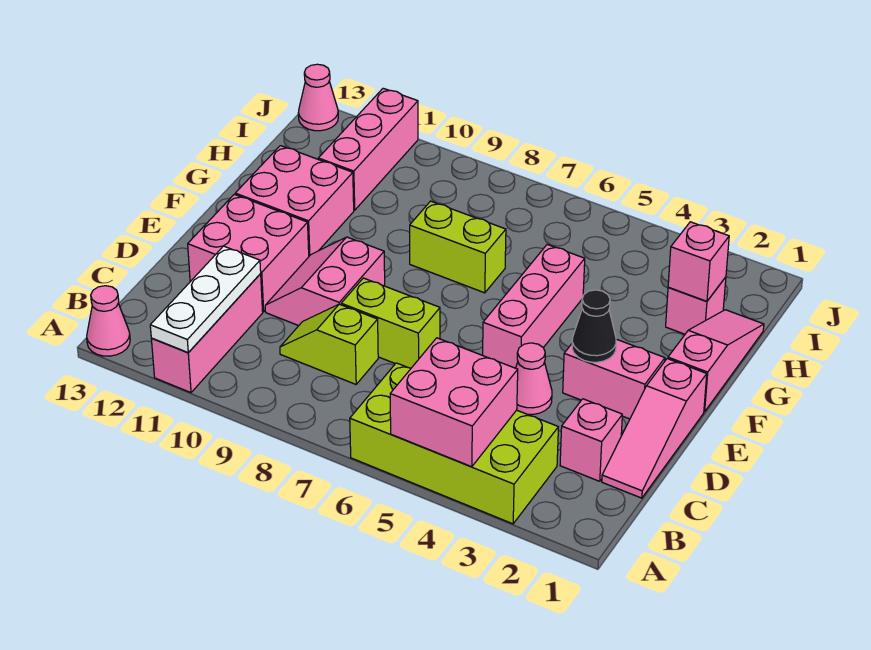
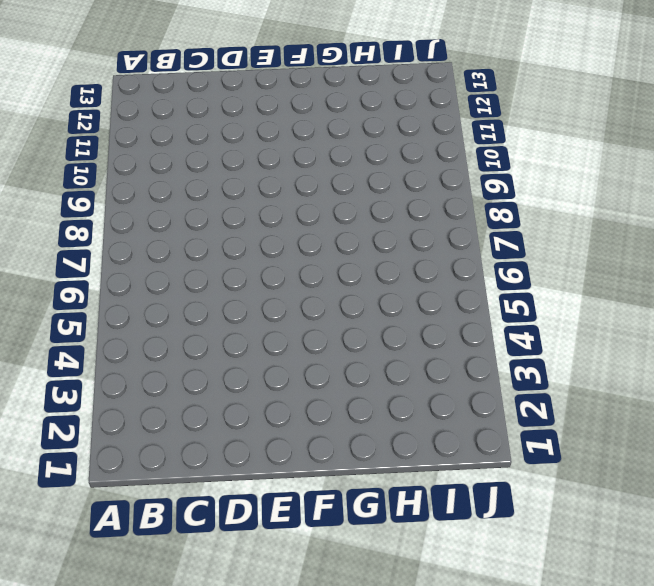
none -> lime brick A3:B6 level 1
none -> pink brick A11:C11 level 1
none -> pink cone A13 level 1

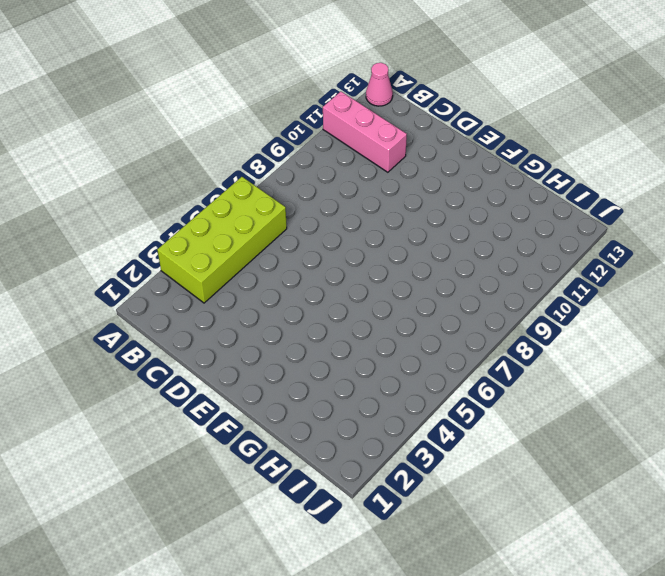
none -> pink slope C1:E1 level 1 top E
none -> pink brick C2 level 1
none -> lime slope C8:C9 level 1 top 8

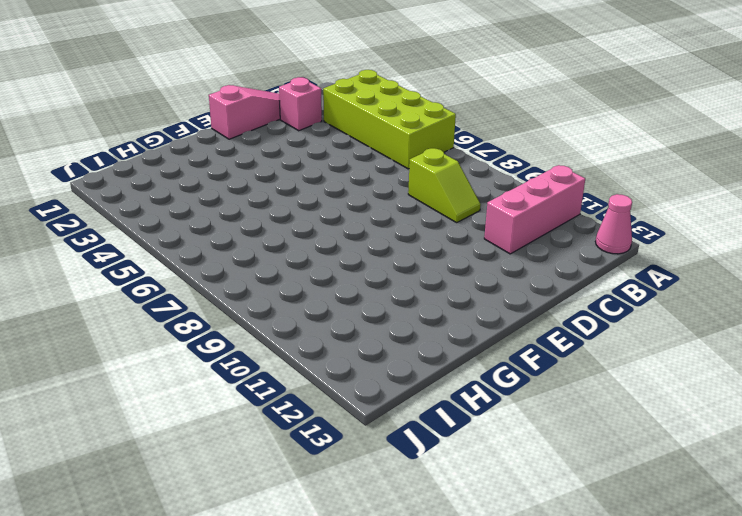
none -> pink cone D4 level 1
none -> lime brick D7:D8 level 1
none -> pink slope D9:E10 level 1 top 9

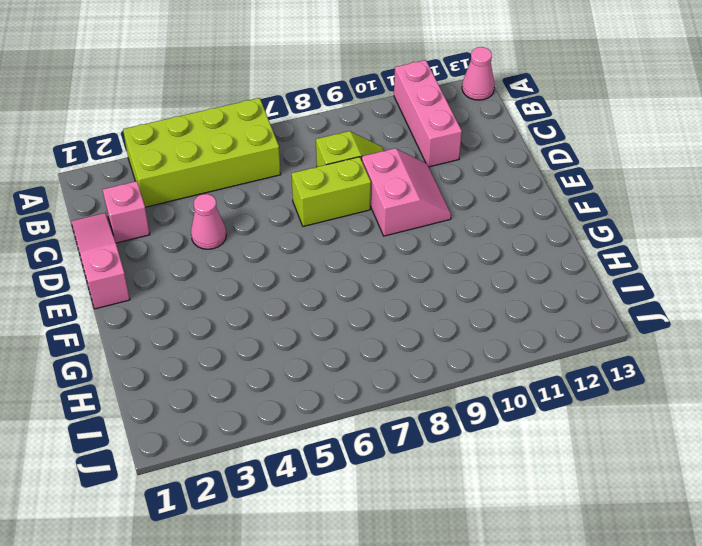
none -> pink brick D11:E12 level 1
none -> pink brick E2:E3 level 1
none -> pink brick E5:G5 level 1

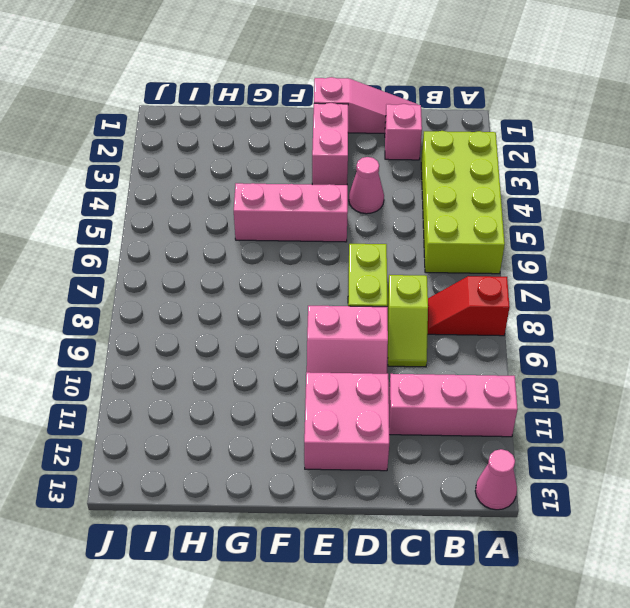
red slope A8:B8 level 1 top A -> none
none -> pink slope F1:H1 level 1 top F
none -> pink brick F11:G12 level 1
none -> lime brick G7:G8 level 1

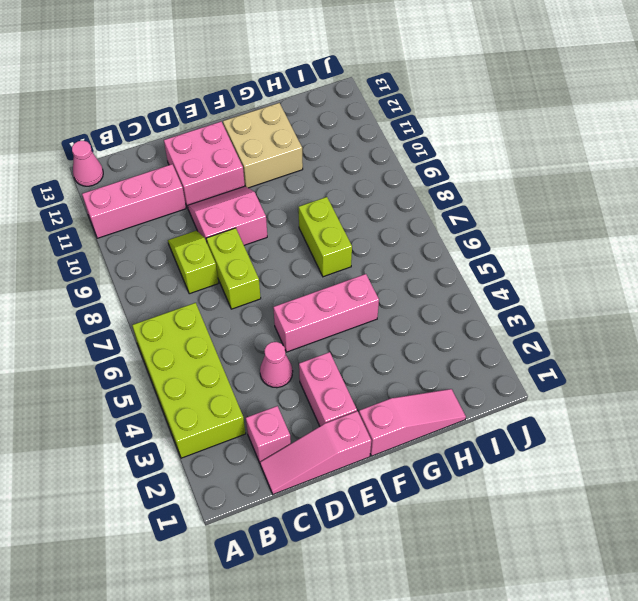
tan brick F11:G12 level 1 -> pink brick F11:G12 level 1
none -> pink brick H2 level 1
none -> pink brick H11:J11 level 1
none -> pink cone J13 level 1

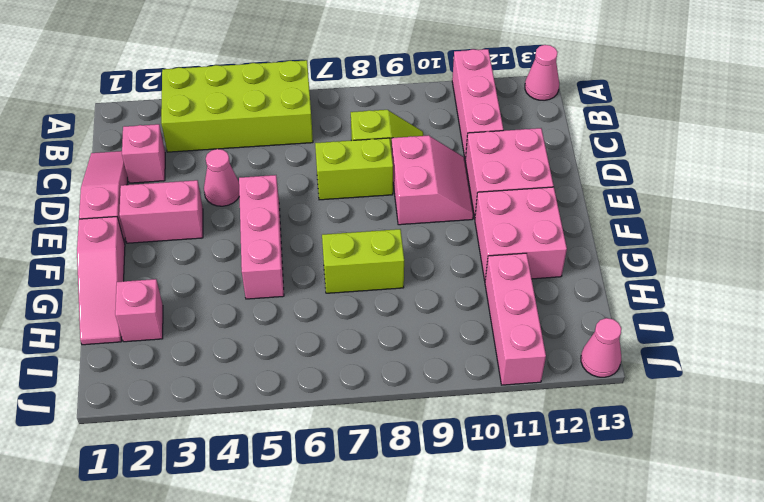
none -> pink brick A4:B5 level 2
none -> white plate A11:C11 level 2
none -> black cone E3 level 2

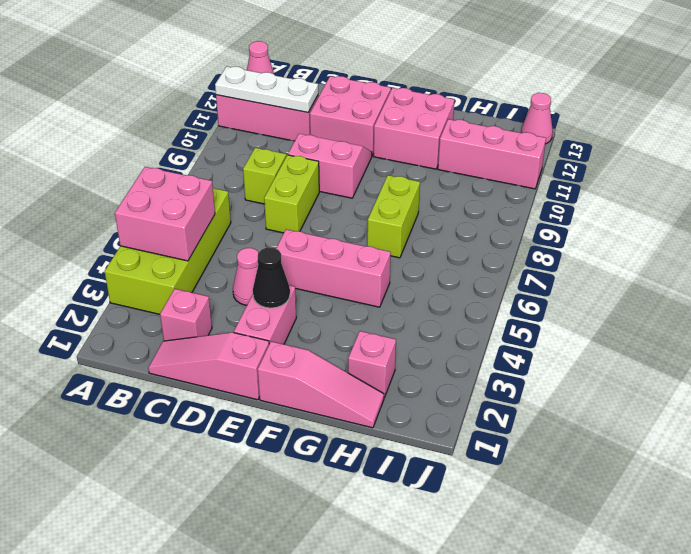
none -> pink brick H2 level 2

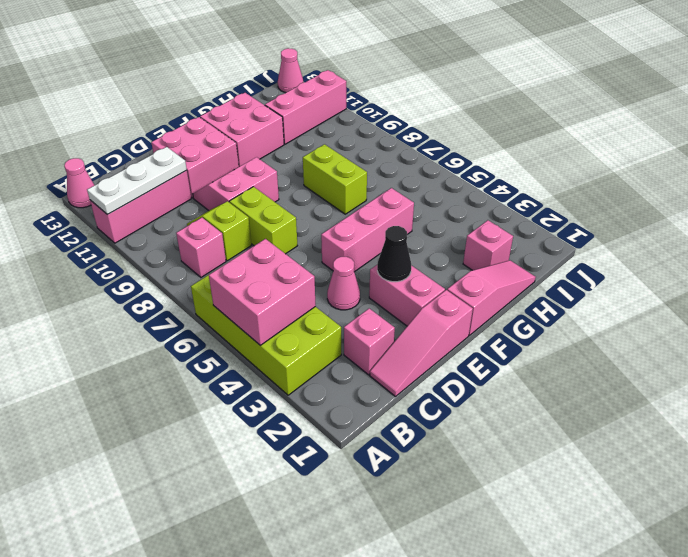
pink brick B8 level 1 -> pink brick H2 level 2

